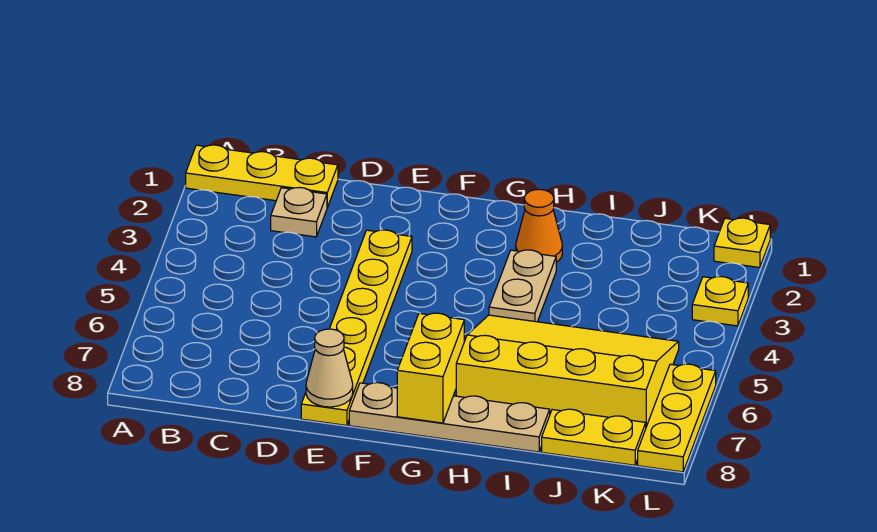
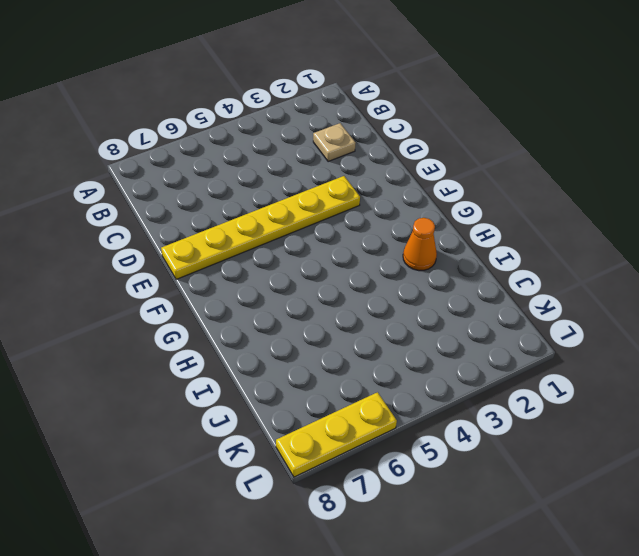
none -> yellow plate A1:C1 level 1
none -> tan plate F8:I8 level 1
none -> tan plate H3:H4 level 1

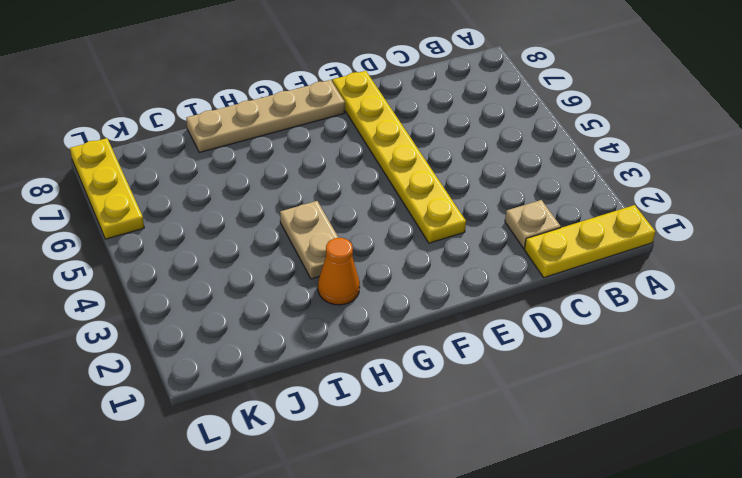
none -> yellow slope H5:K7 level 1 top 7
none -> yellow plate J8:K8 level 1
none -> yellow plate L1 level 1

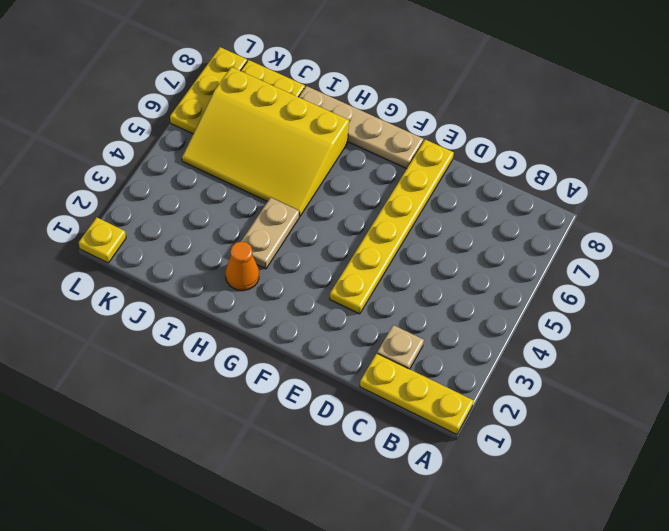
none -> yellow plate L3 level 1
none -> tan cone E8 level 2
none -> yellow brick G7:G8 level 2

